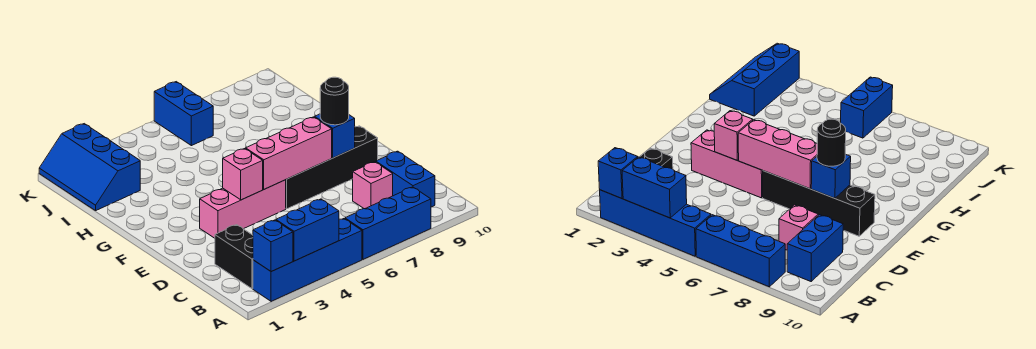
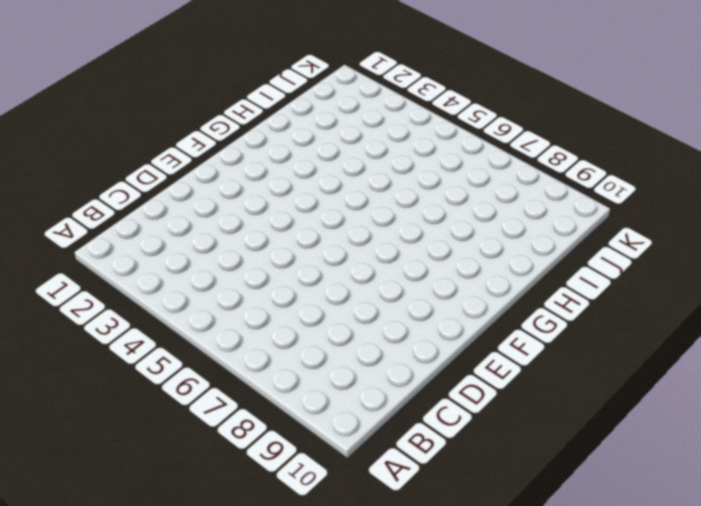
none -> blue brick A2:A5 level 1
none -> blue brick A6:A8 level 1
none -> black brick B2:C2 level 1

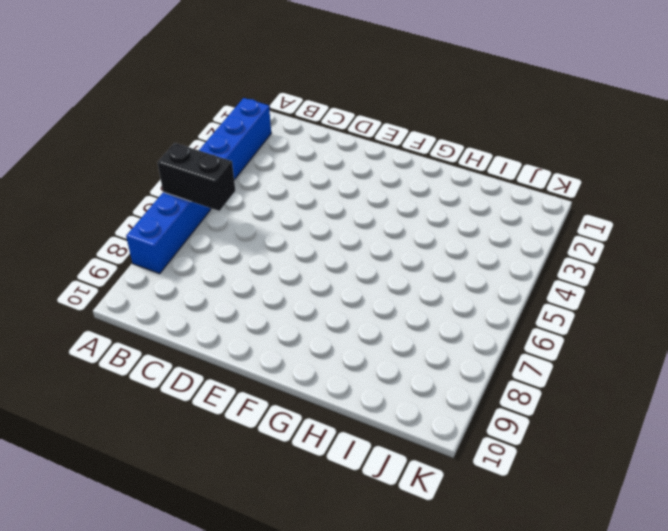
black brick A6:B6 level 2 -> black brick B2:C2 level 1
none -> blue brick B9:C9 level 1
none -> pink brick C8 level 1
none -> pink brick E3:E5 level 1

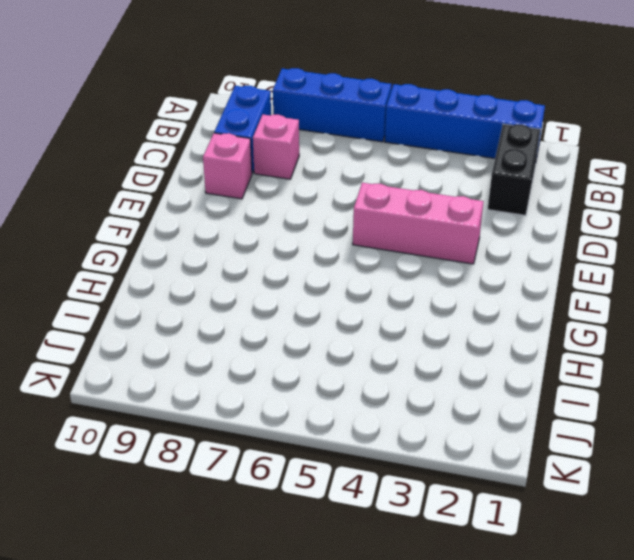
pink brick D9 level 1 -> pink brick E4 level 2
none -> black brick E6:E9 level 1
none -> blue slope I1:K2 level 1 top 2
none -> blue brick J6:K6 level 1

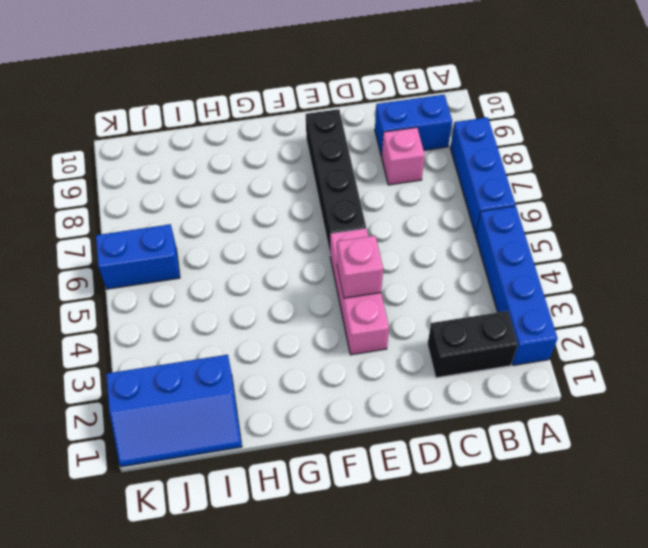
none -> blue brick A2 level 2
none -> blue brick A3:A4 level 2
none -> pink brick E5:E7 level 2

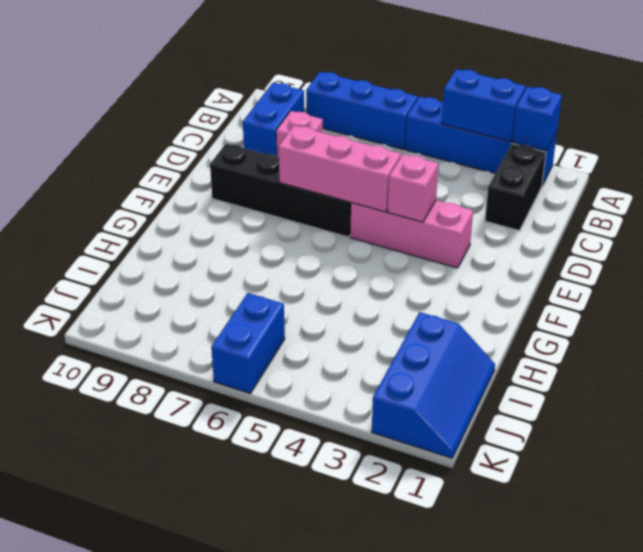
none -> blue brick E8 level 2
none -> black round brick E8 level 3

